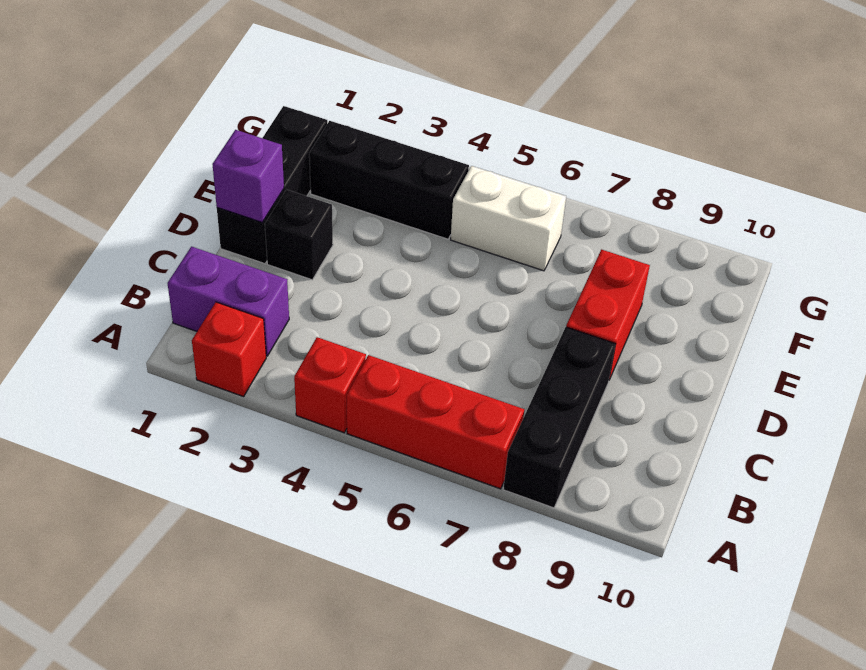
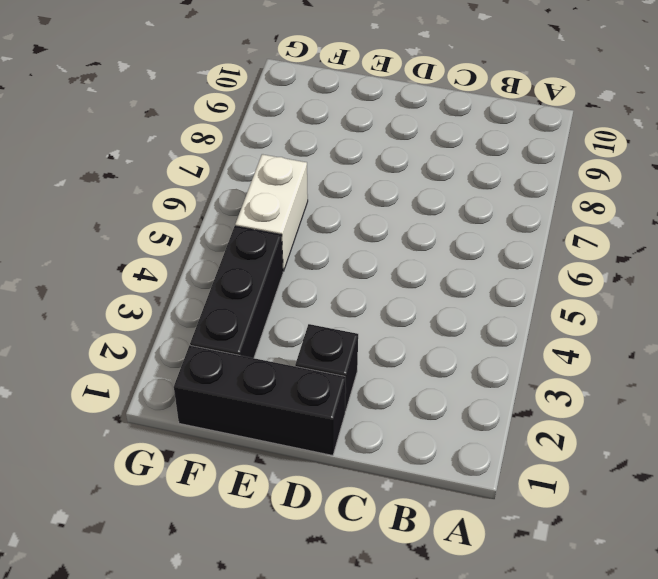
none -> red brick A2 level 1
none -> red brick A4 level 1

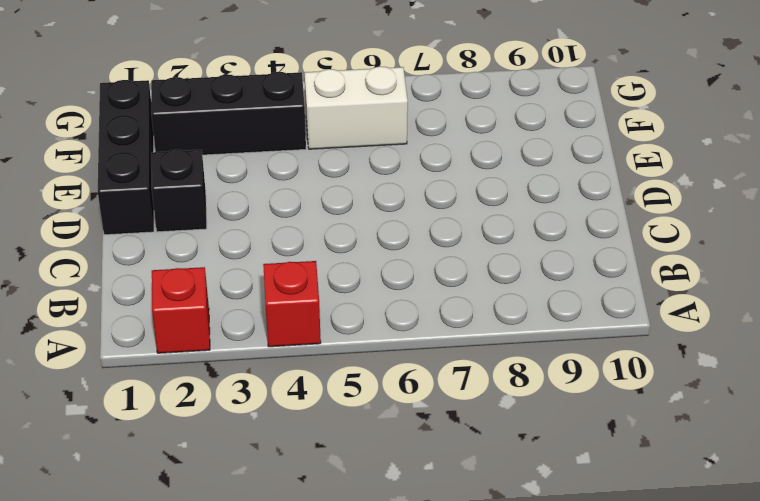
none -> red brick A5:A7 level 1
none -> black brick A8:C8 level 1

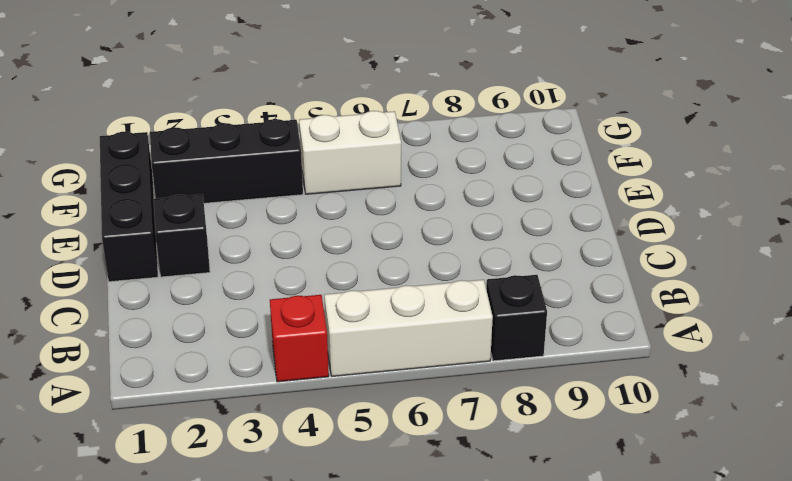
white brick A5:A7 level 1 -> red brick A5:A7 level 1
black brick A8 level 1 -> black brick A8:C8 level 1
none -> red brick A2 level 1
none -> purple brick B1:B2 level 1

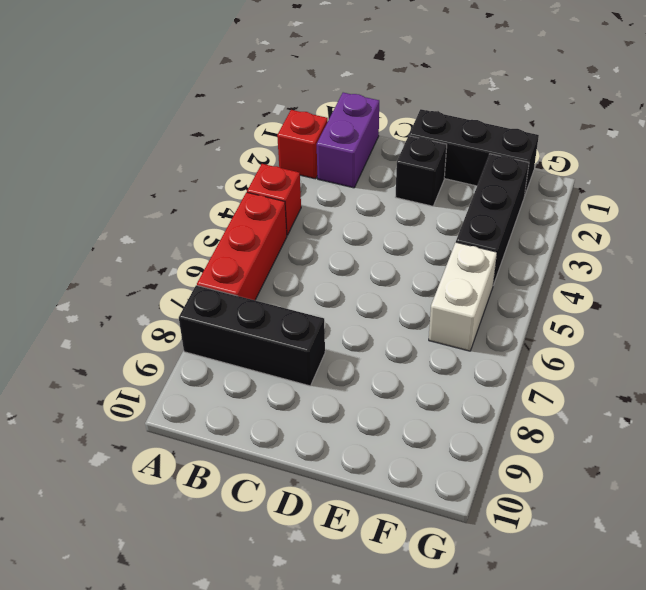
none -> red brick D8:E8 level 1
none -> purple brick D1 level 2

